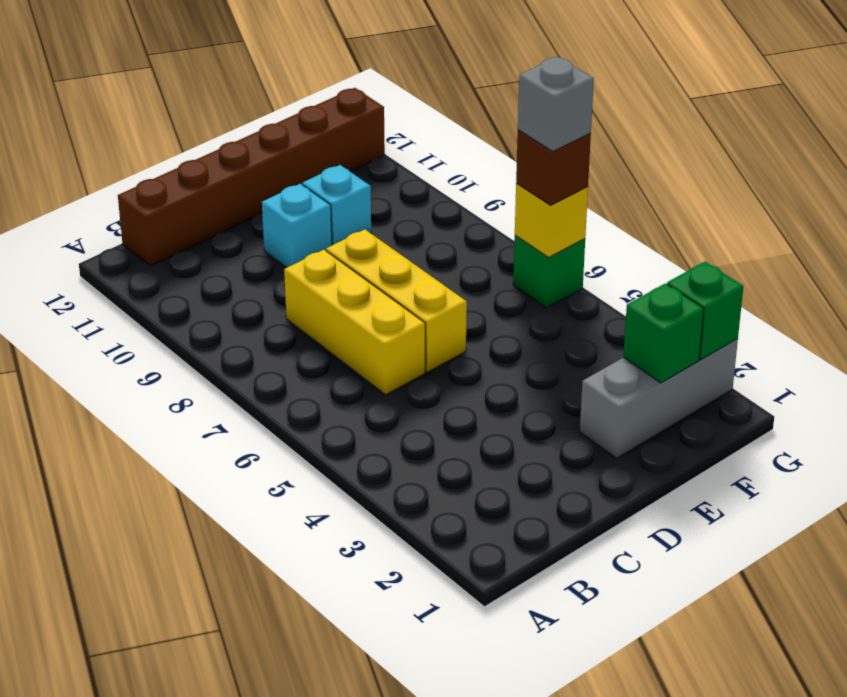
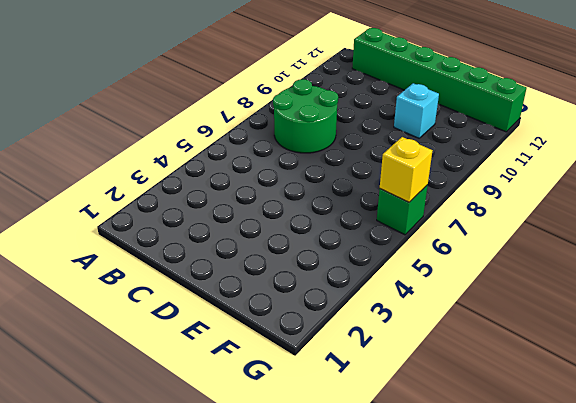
green round brick B7:C8 level 1 -> yellow brick C6:C8 level 1
green brick B12:G12 level 1 -> brown brick B12:G12 level 1
none -> yellow brick D6:D8 level 1
none -> cyan brick D10 level 1
none -> grey brick E2:G2 level 1

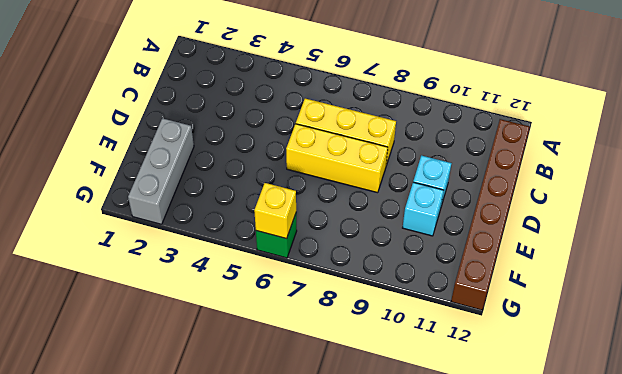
none -> green brick F2 level 2
none -> green brick G2 level 2
none -> brown brick G6 level 3

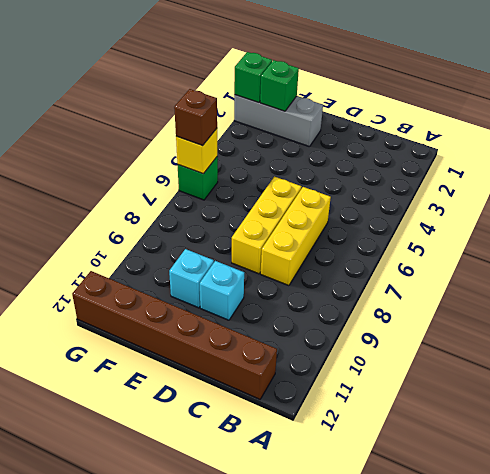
none -> grey brick G6 level 4

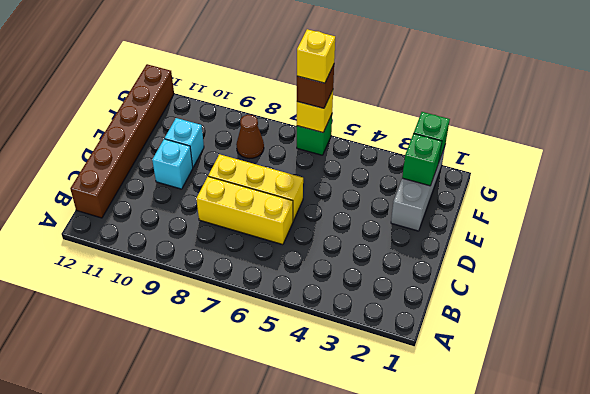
brown cone F8 level 1 -> none
yellow brick G6 level 4 -> grey brick G6 level 4

